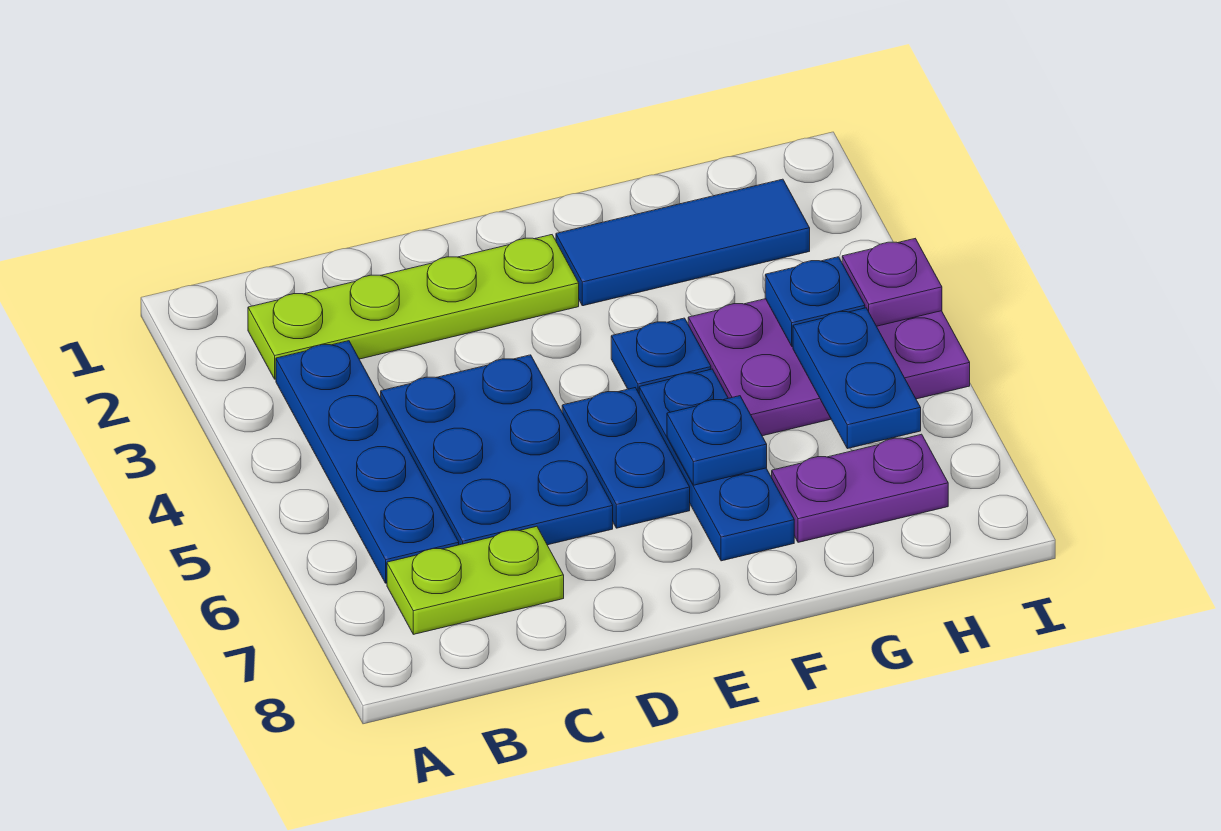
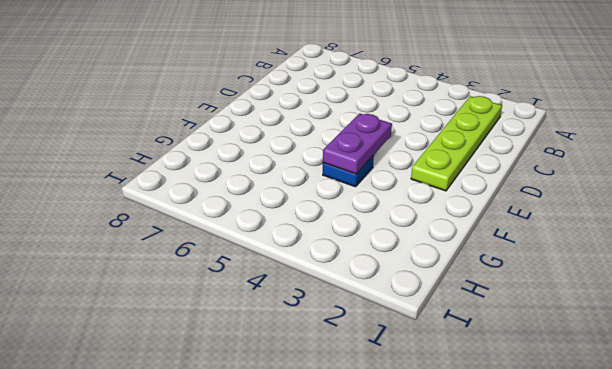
purple plate E4:F4 level 2 -> purple plate G7:H7 level 1
none -> blue plate B3:B6 level 1
none -> lime plate B7:C7 level 1
none -> blue plate C4:D6 level 1

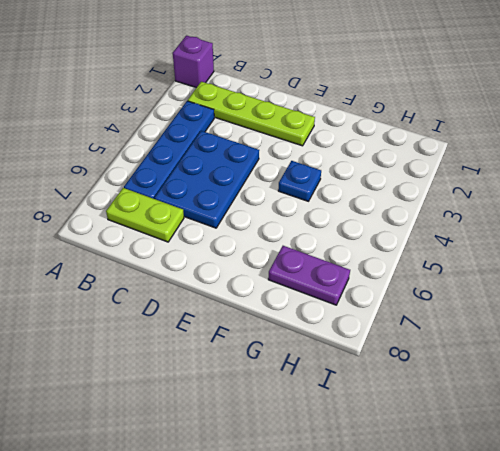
purple brick A1 level 1 -> none
none -> blue plate E5:E6 level 1
none -> blue tile F2:H2 level 1
none -> blue plate F5:F7 level 1

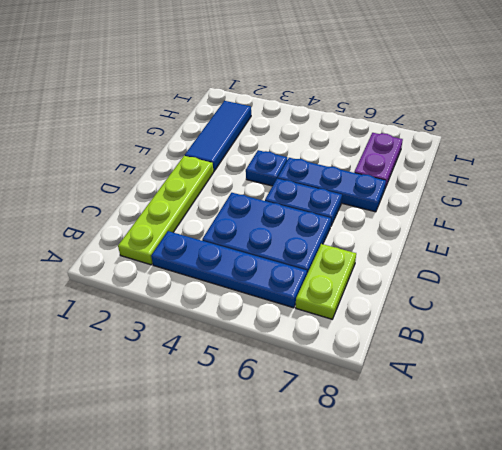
none -> purple plate G4:I5 level 1
none -> blue plate F6 level 2
none -> blue plate H4 level 2

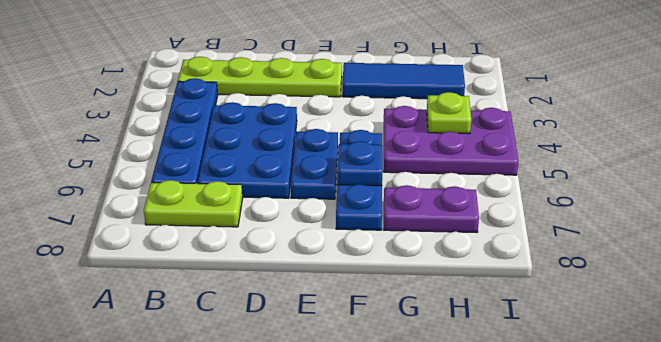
lime plate H4 level 2 -> blue plate H4 level 2
none -> blue plate F4 level 1
none -> blue plate H5:H6 level 2
none -> purple plate I4 level 2

